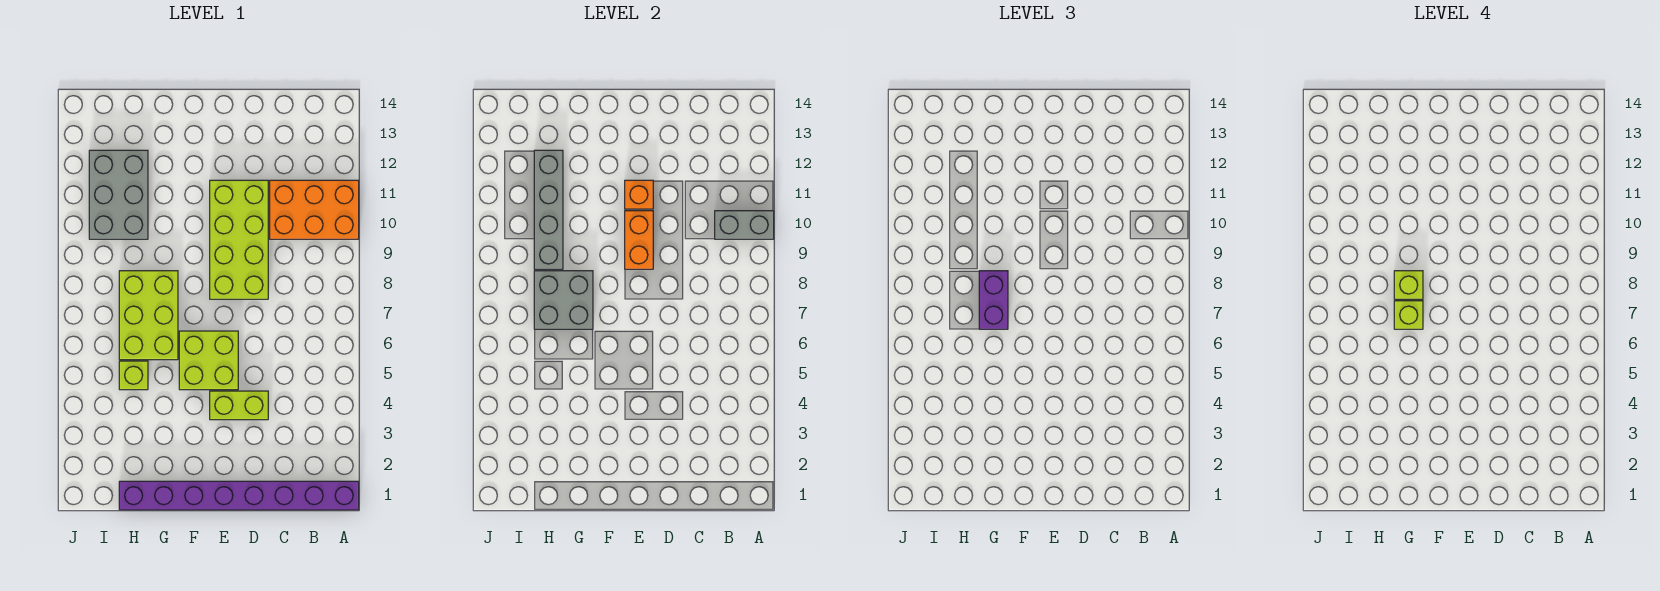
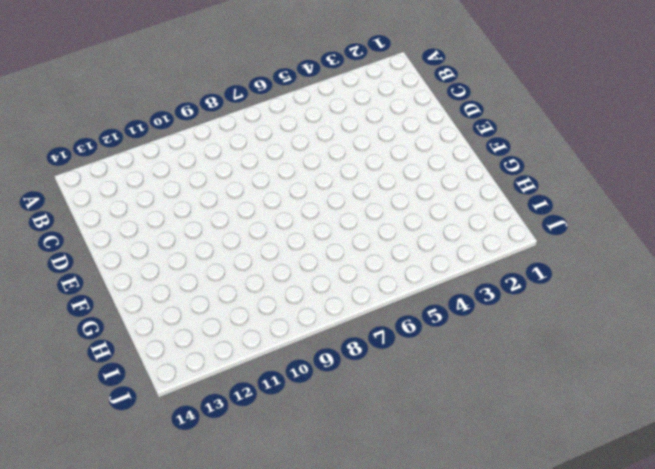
none -> purple brick A1:H1 level 1
none -> orange brick A10:C11 level 1
none -> lime brick D4:E4 level 1

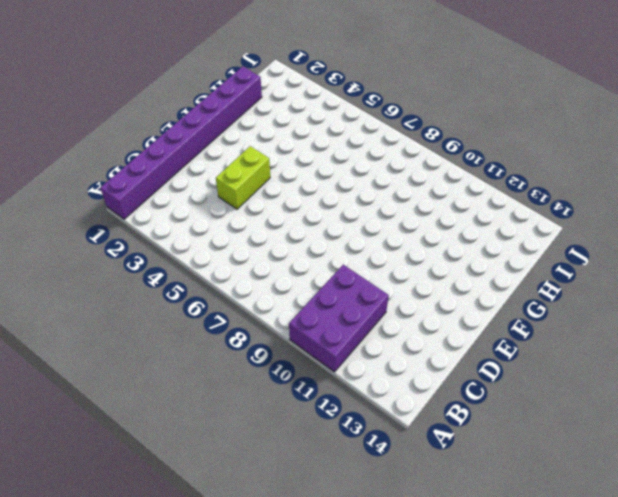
purple brick A10:C11 level 1 -> orange brick A10:C11 level 1
none -> lime brick D8:E11 level 1
none -> lime brick E5:F6 level 1
none -> lime brick G6:H8 level 1

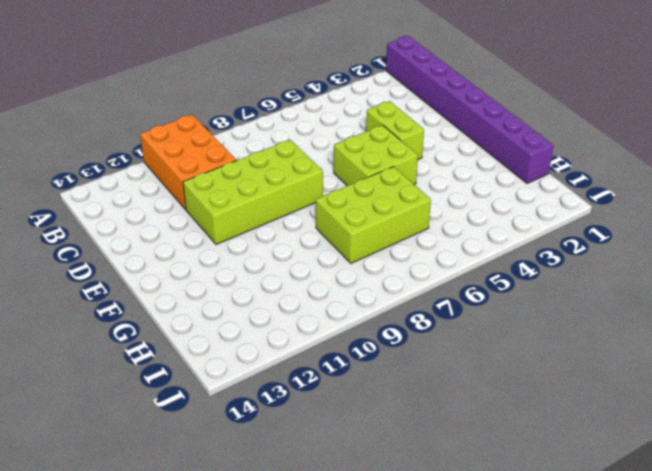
none -> lime brick H5 level 1
none -> grey brick H10:I12 level 1
none -> grey brick A10:B10 level 2

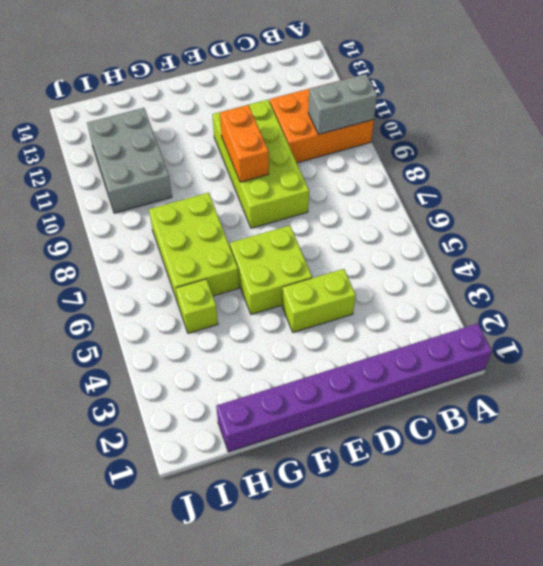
none -> orange brick E11 level 2
none -> grey brick G7:H8 level 2
none -> grey brick H9:H12 level 2

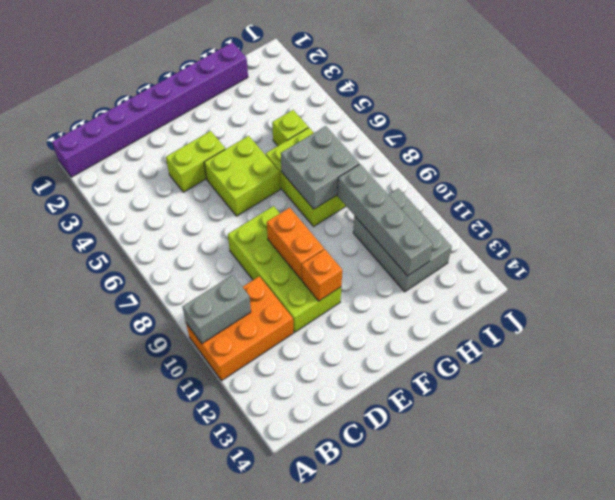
none -> purple brick G7:G8 level 3
none -> lime brick G7 level 4
none -> lime brick G8 level 4

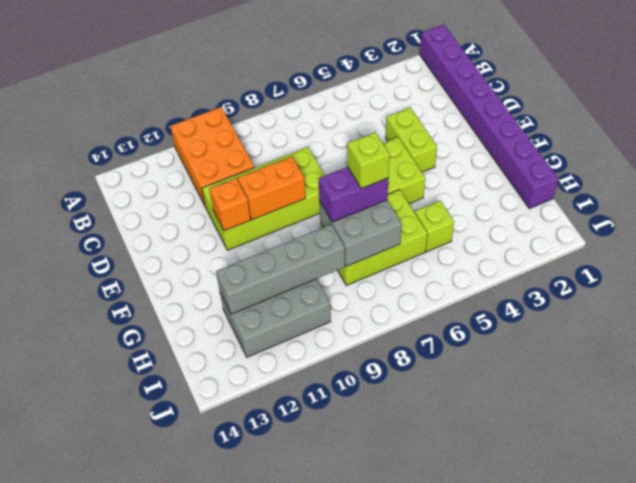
none -> grey brick A10:B10 level 2
none -> lime brick G8 level 4

